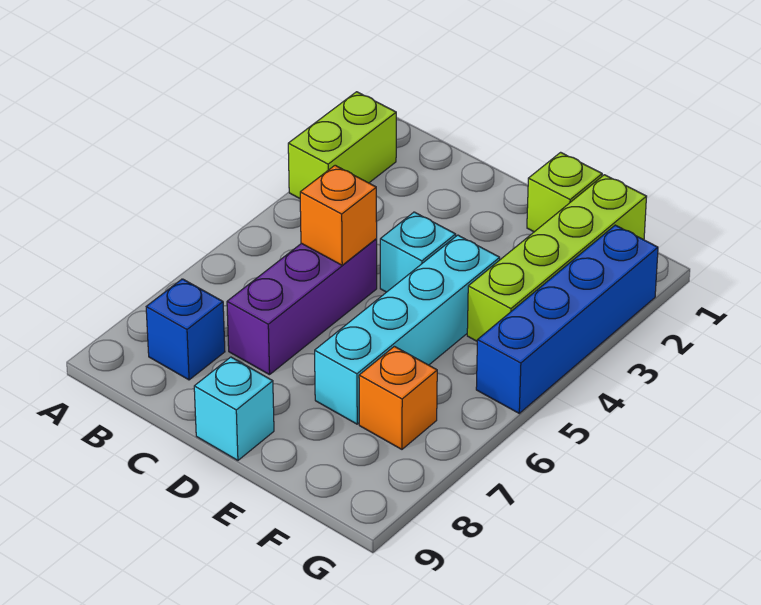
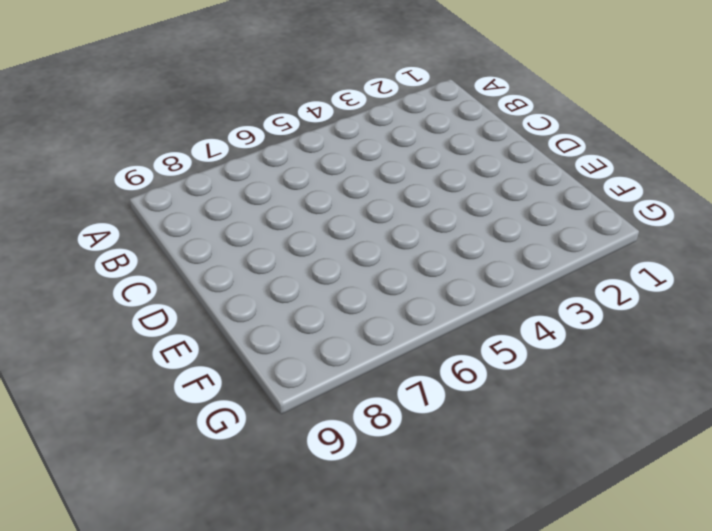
none -> lime brick A2:A3 level 1
none -> blue brick B8 level 1

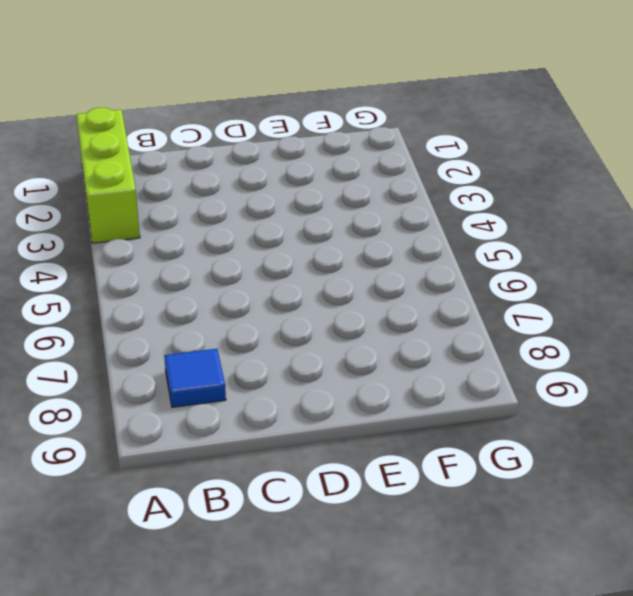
lime brick A1:A3 level 1 -> lime brick A2:A3 level 1
blue tile B8 level 1 -> blue brick B8 level 1
none -> purple brick C5:C7 level 1
none -> cyan brick D4 level 1

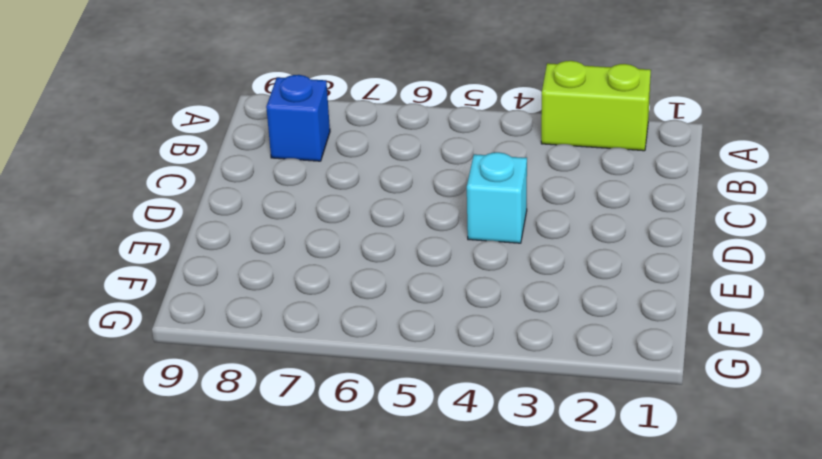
none -> purple brick C5:C7 level 1
none -> cyan brick D9 level 1

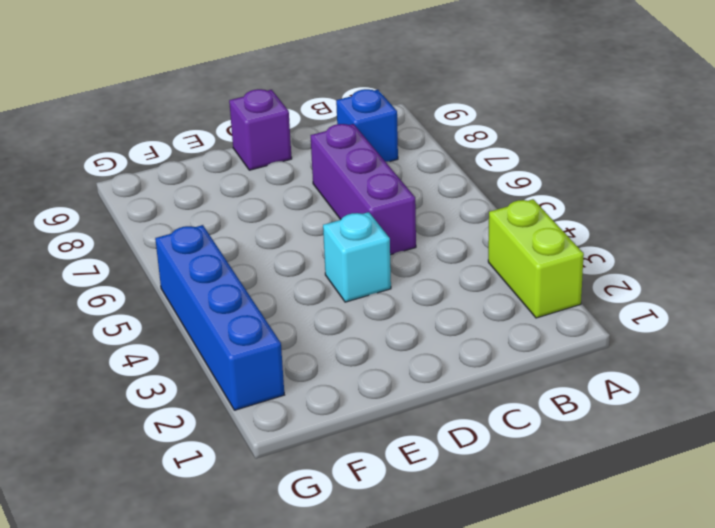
purple brick D9 level 1 -> cyan brick D9 level 1
none -> lime brick E1 level 1
none -> cyan brick E4:E7 level 1

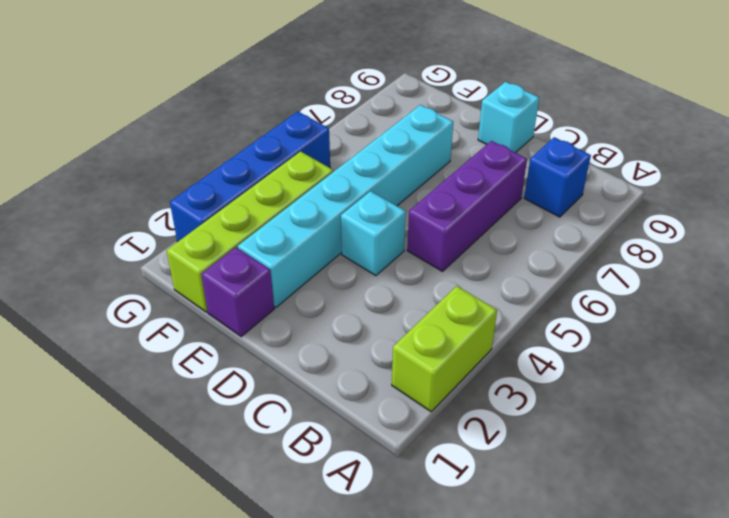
purple brick E1 level 1 -> lime brick E1 level 1
cyan brick E2:E7 level 1 -> cyan brick E4:E7 level 1
none -> orange brick F7 level 1
none -> orange brick C5 level 2

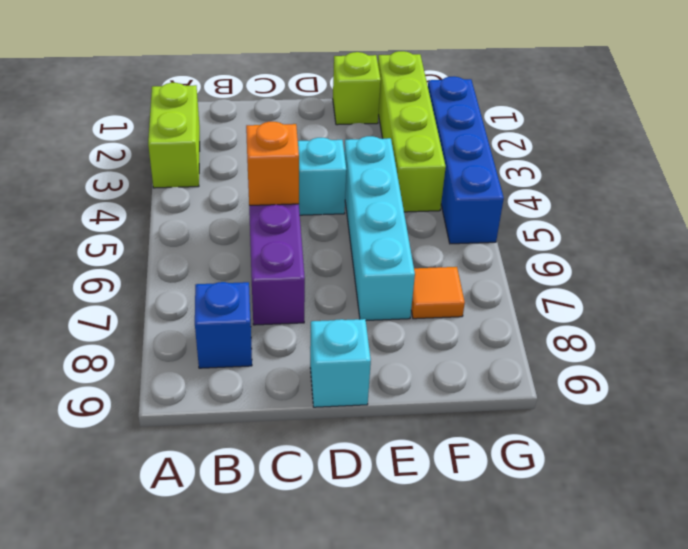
orange tile F7 level 1 -> orange brick F7 level 1

